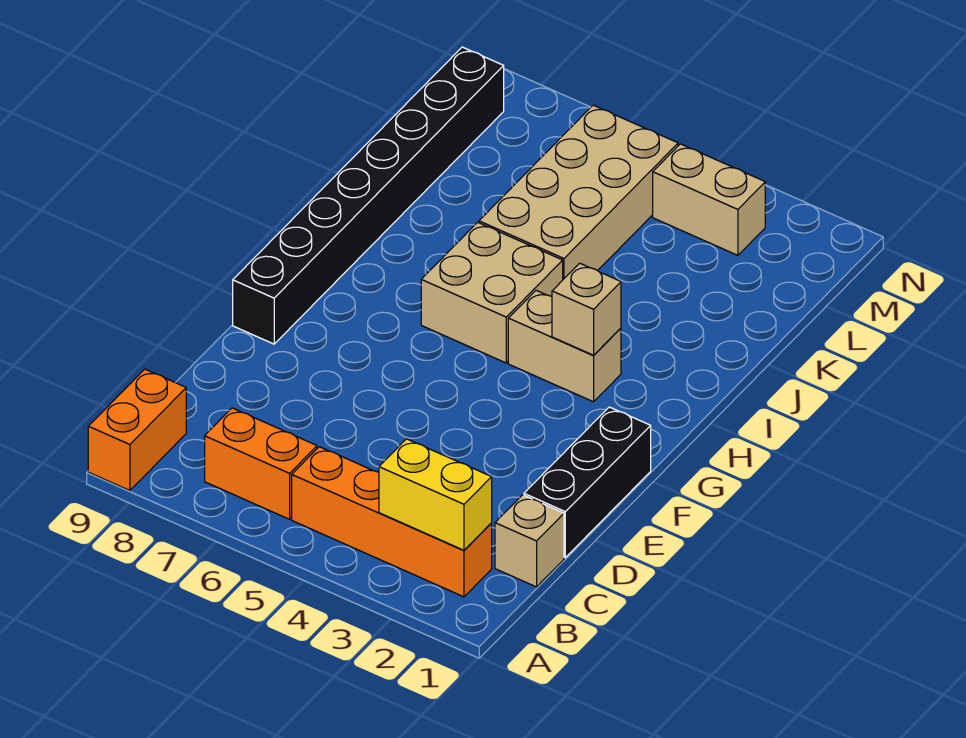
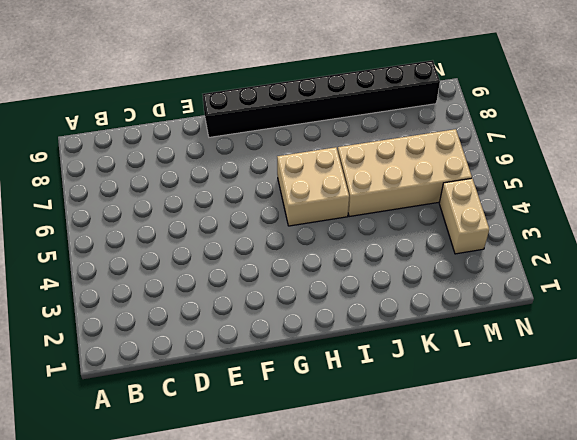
none -> orange brick A9:B9 level 1
none -> orange brick B2:B5 level 1
none -> orange brick B6:B7 level 1

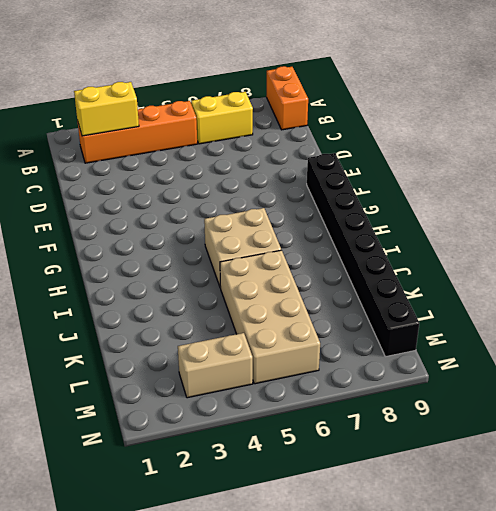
yellow brick B6:B7 level 1 -> orange brick B6:B7 level 1
none -> tan brick C1 level 1
none -> black brick D1:F1 level 1
none -> tan brick H3:H4 level 1

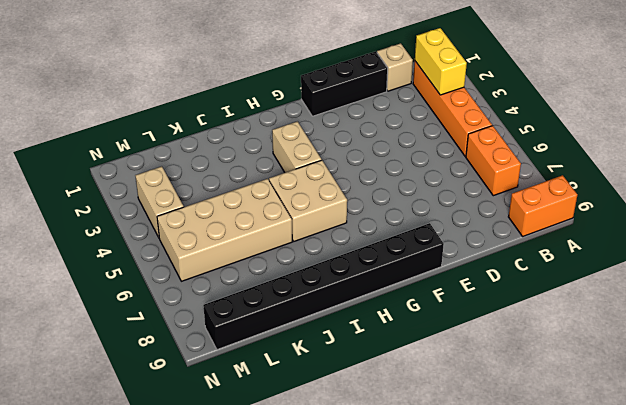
none -> tan brick H3 level 2

